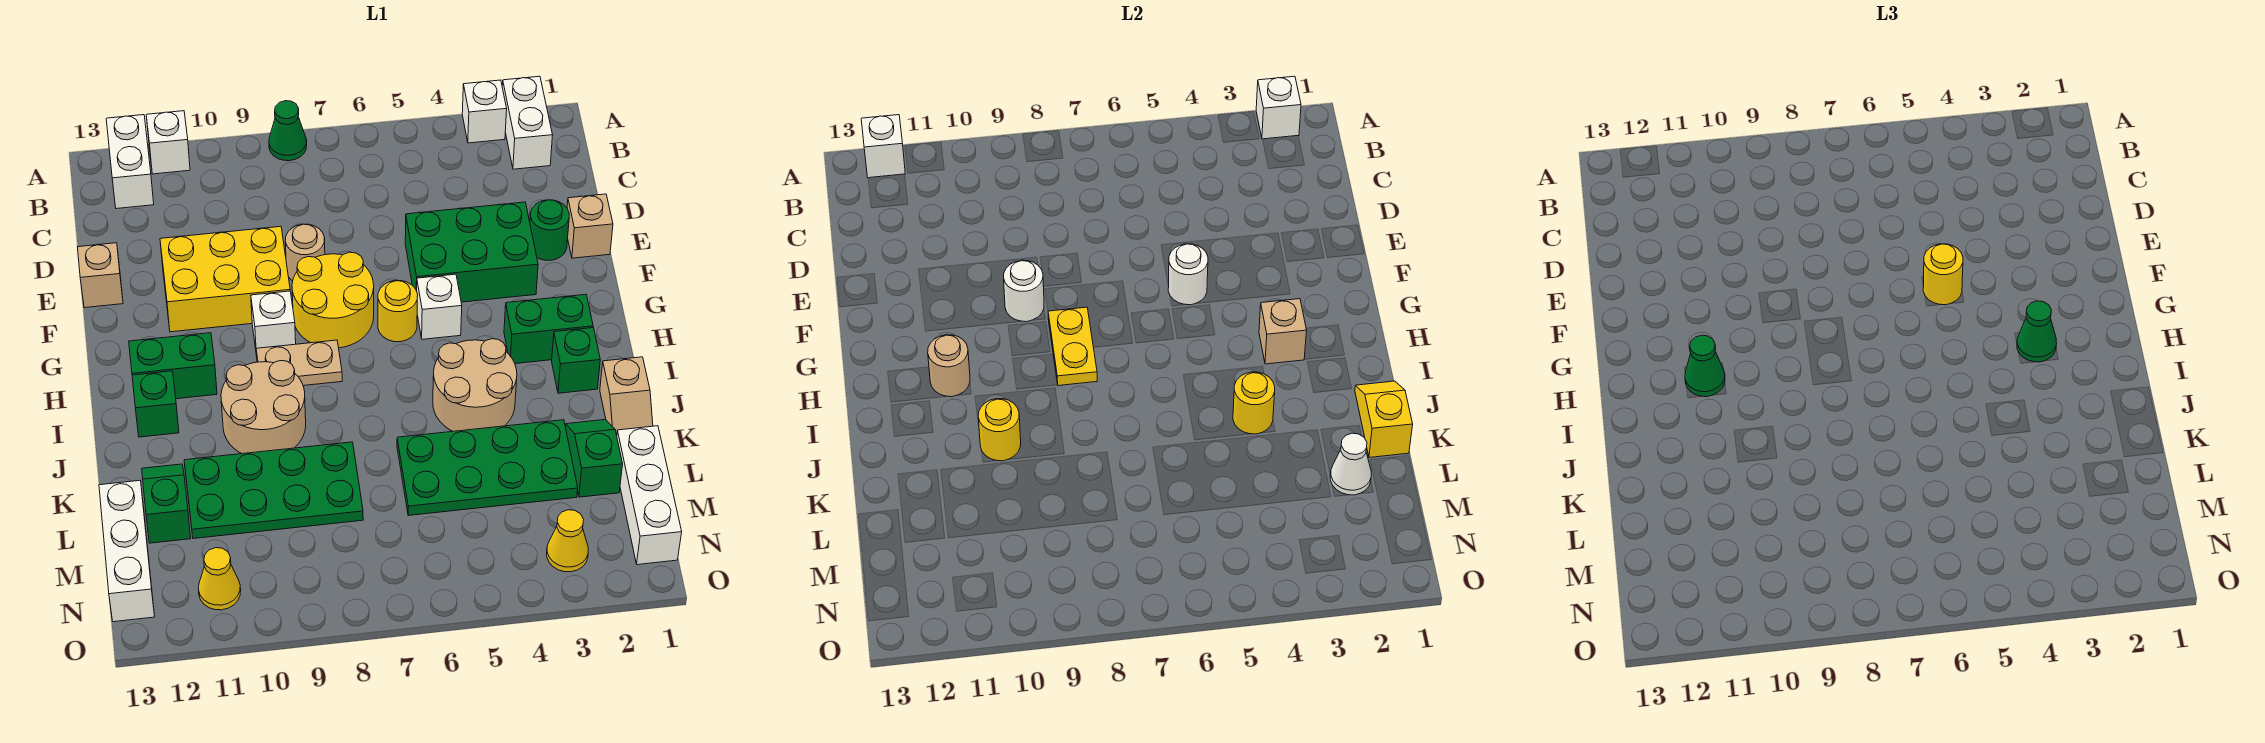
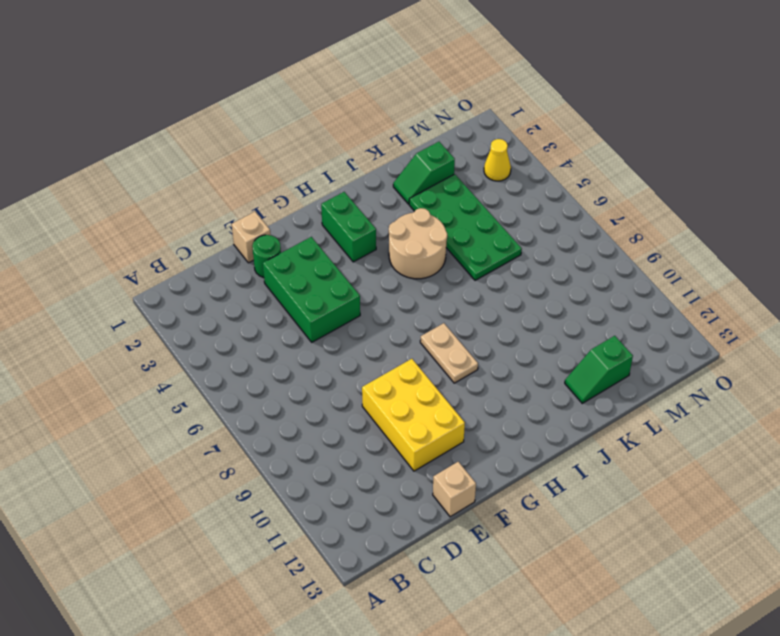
none -> white brick A2:B2 level 1
none -> white brick A3 level 1
none -> green cone A8 level 1
none -> white brick A11 level 1

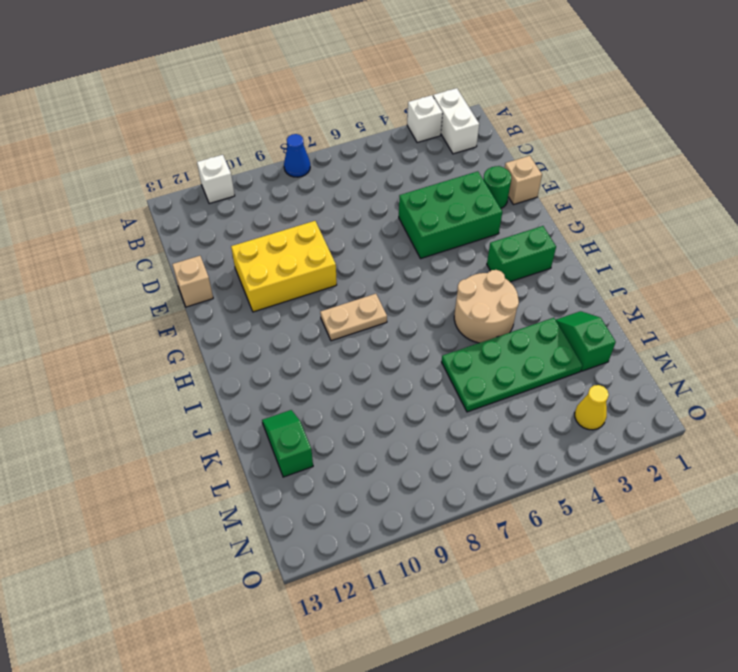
blue cone A8 level 1 -> green cone A8 level 1
none -> white brick A12:B12 level 1
none -> tan round brick E8 level 1
none -> yellow round brick F7:G8 level 1
none -> white brick G5 level 1

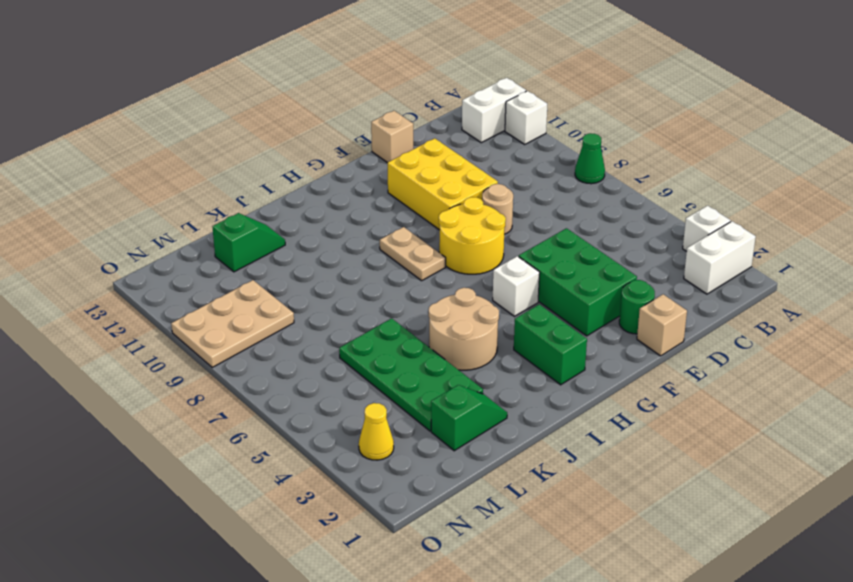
tan plate M9:O10 level 1 -> none
none -> yellow round brick G6 level 1
none -> white brick G9 level 1
none -> green brick H11:H12 level 1
none -> green brick I2 level 1

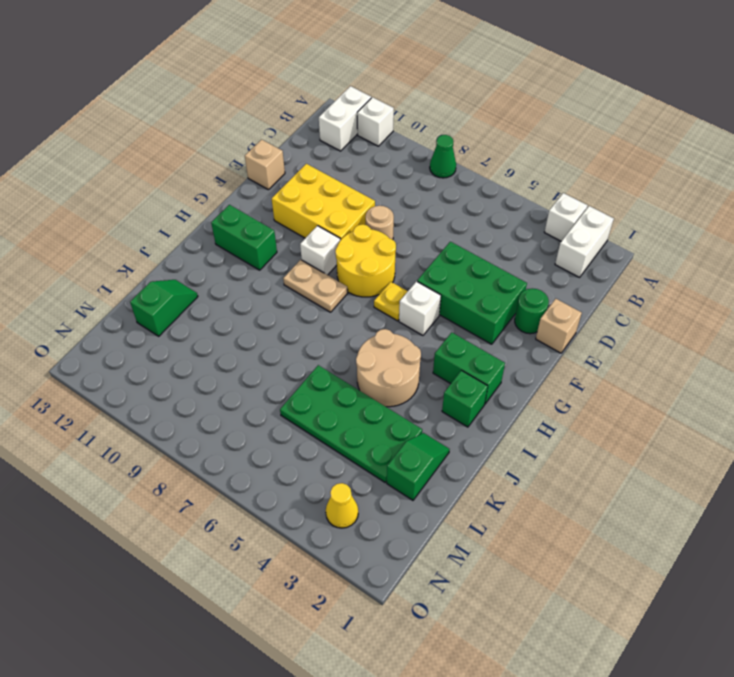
yellow plate G6 level 1 -> yellow round brick G6 level 1
none -> tan round brick I9:J10 level 1
none -> green brick I12 level 1
none -> tan slope J1:K1 level 1 top J
none -> green plate K8:L11 level 1

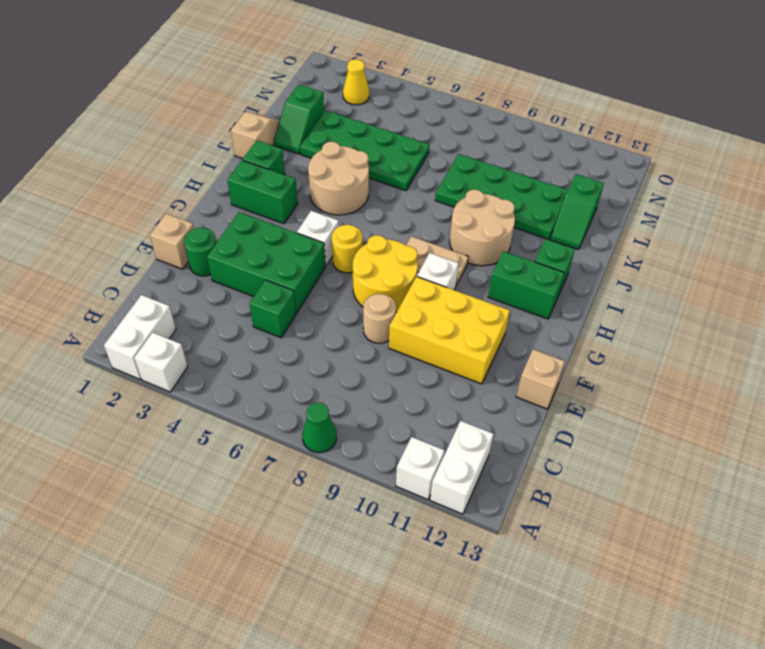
green brick D5 level 1 -> none
none -> white brick L1:N1 level 1
none -> white brick L13:N13 level 1
none -> yellow cone N11 level 1
none -> white brick A2 level 2

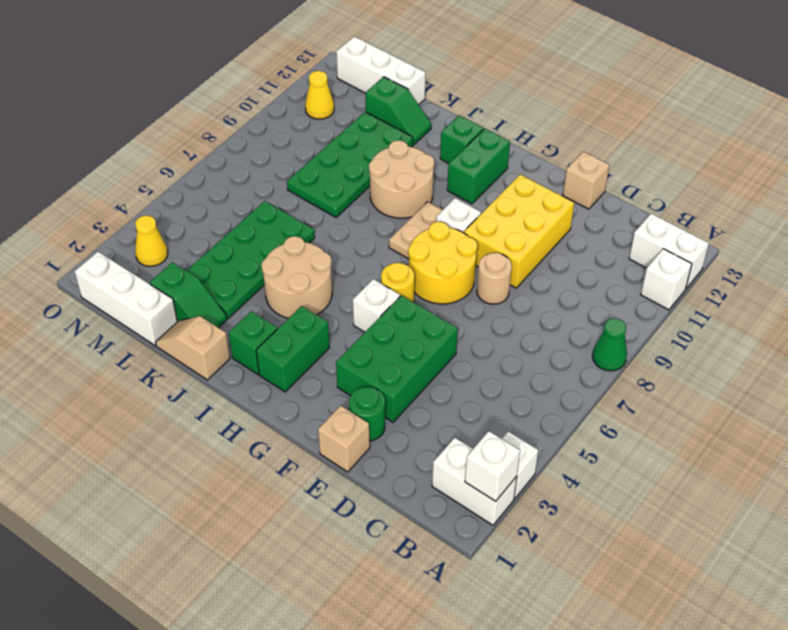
none -> white brick A12 level 2
none -> white round brick F5 level 2
none -> white round brick F9 level 2
none -> yellow plate G8:H8 level 2

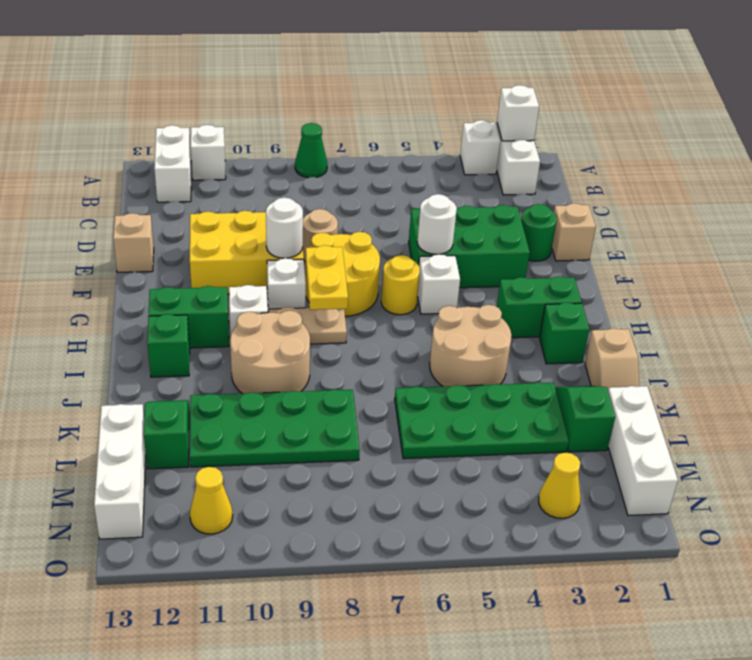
white brick H10 level 1 -> white brick A12 level 2
none -> tan brick H3 level 2
none -> tan round brick H11 level 2
none -> yellow slope J1:K1 level 2 top K
none -> yellow round brick J4 level 2

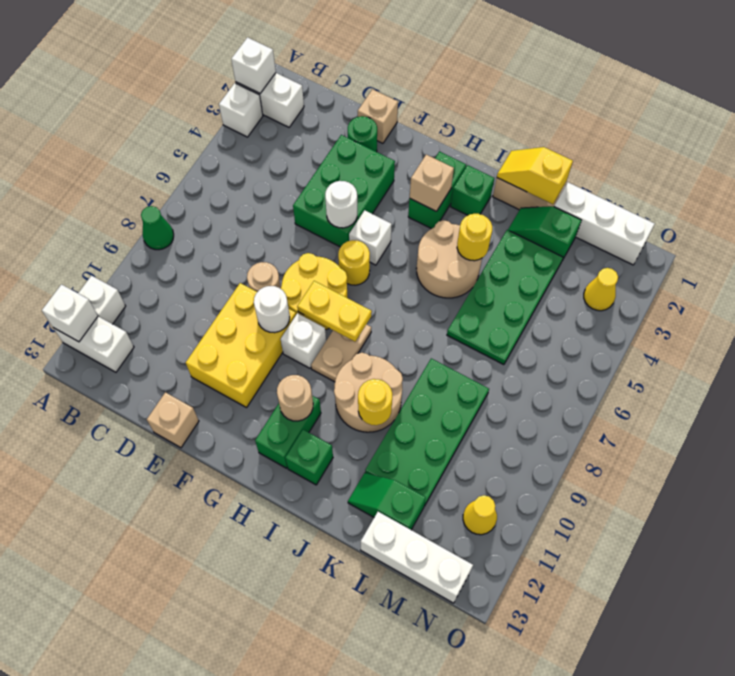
none -> white cone L2 level 2
none -> yellow round brick F5 level 3
none -> green cone H3 level 3
none -> green cone H11 level 3

